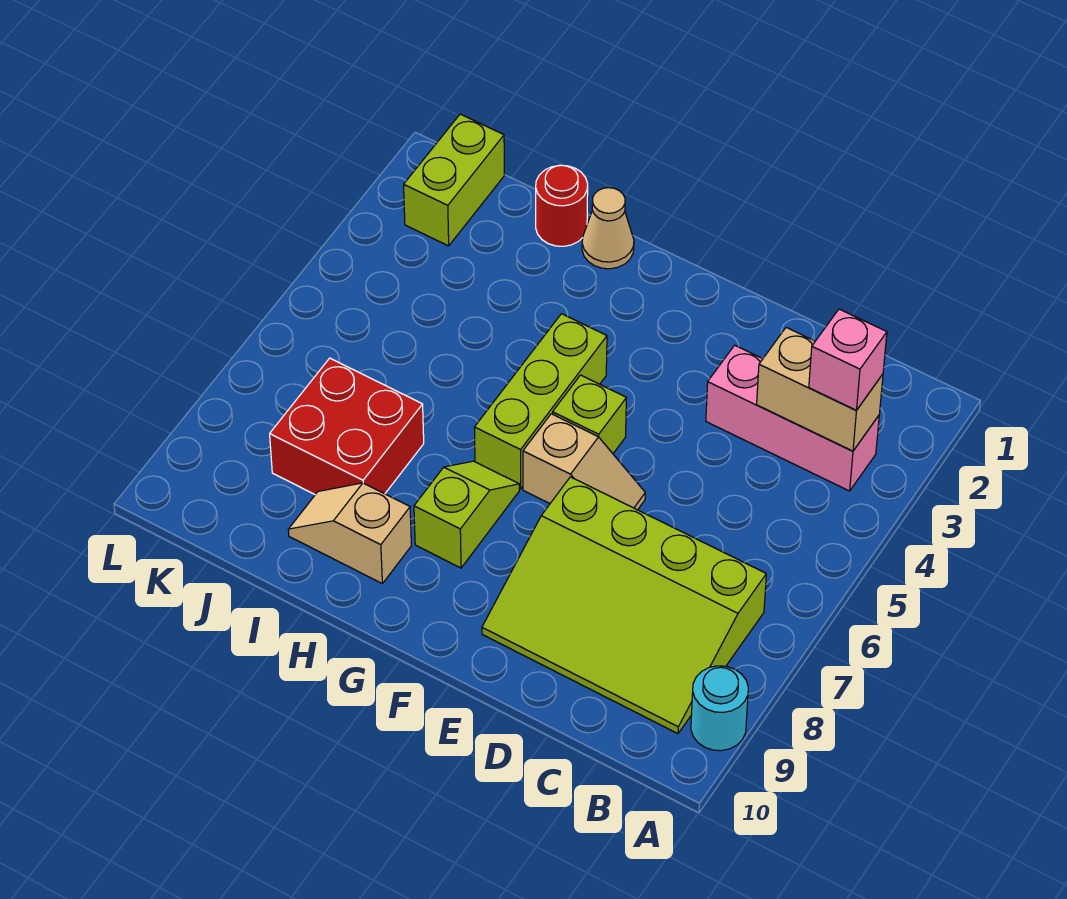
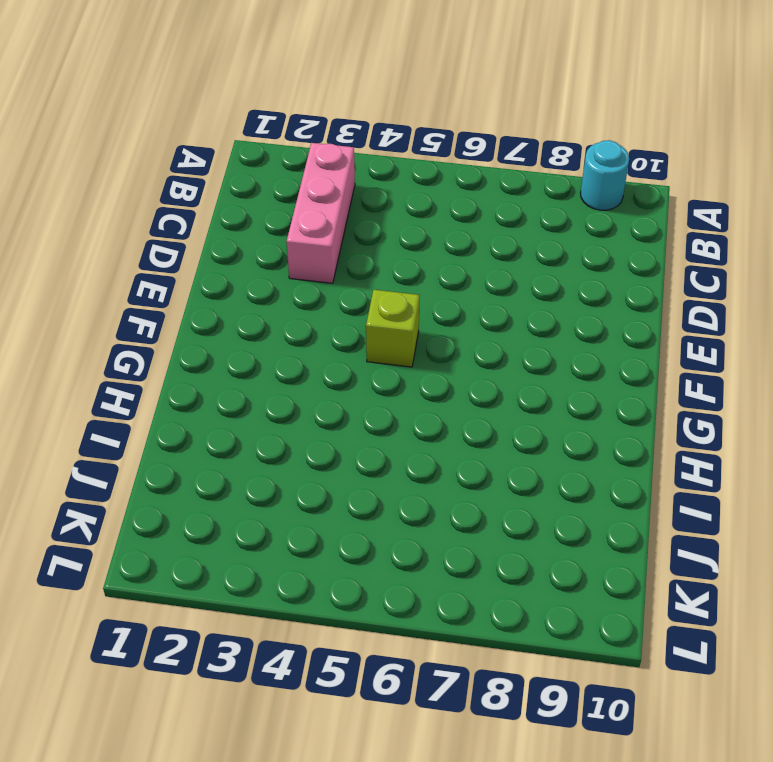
none -> lime slope B7:E9 level 1 top 7
none -> tan slope E6:F6 level 1 top F
none -> lime brick G4:G6 level 1

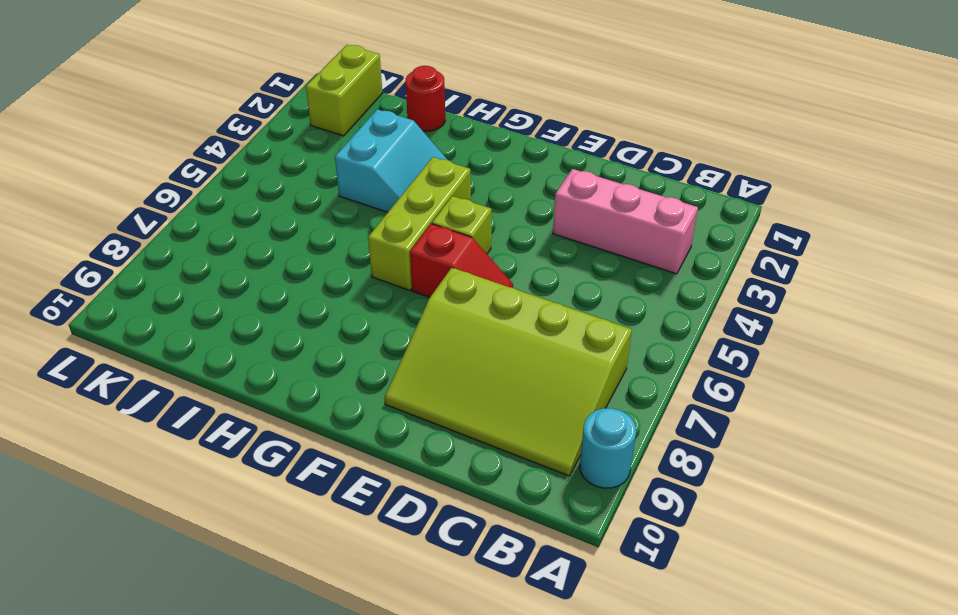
red slope E6:F6 level 1 top F -> tan slope E6:F6 level 1 top F
cyan slope H3:I4 level 1 top I -> none
none -> lime slope G7:G8 level 1 top 8
none -> tan cone H1 level 1
none -> tan slope H9:I9 level 1 top H

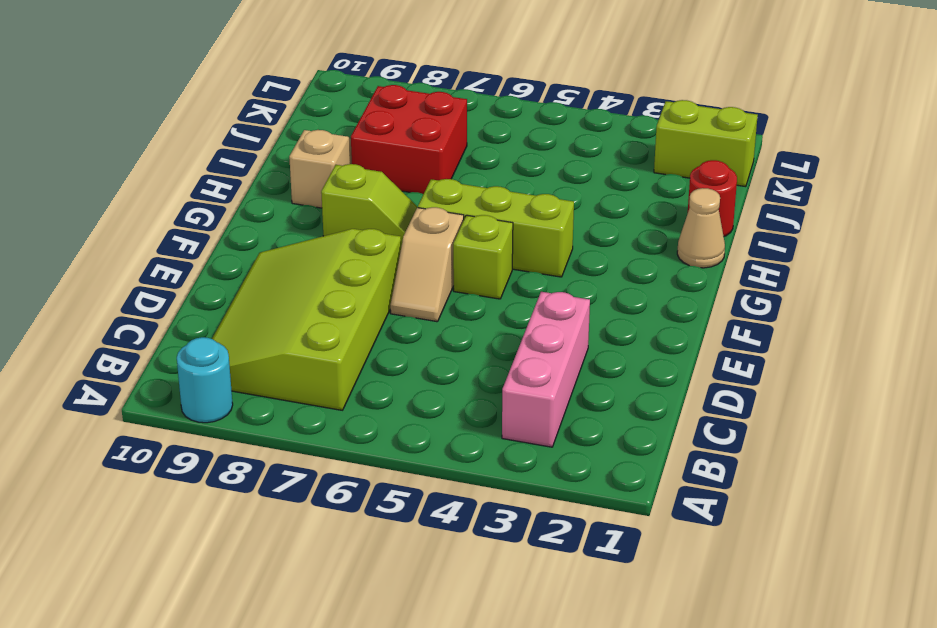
none -> tan brick B3:C3 level 2
none -> pink brick B3 level 3

